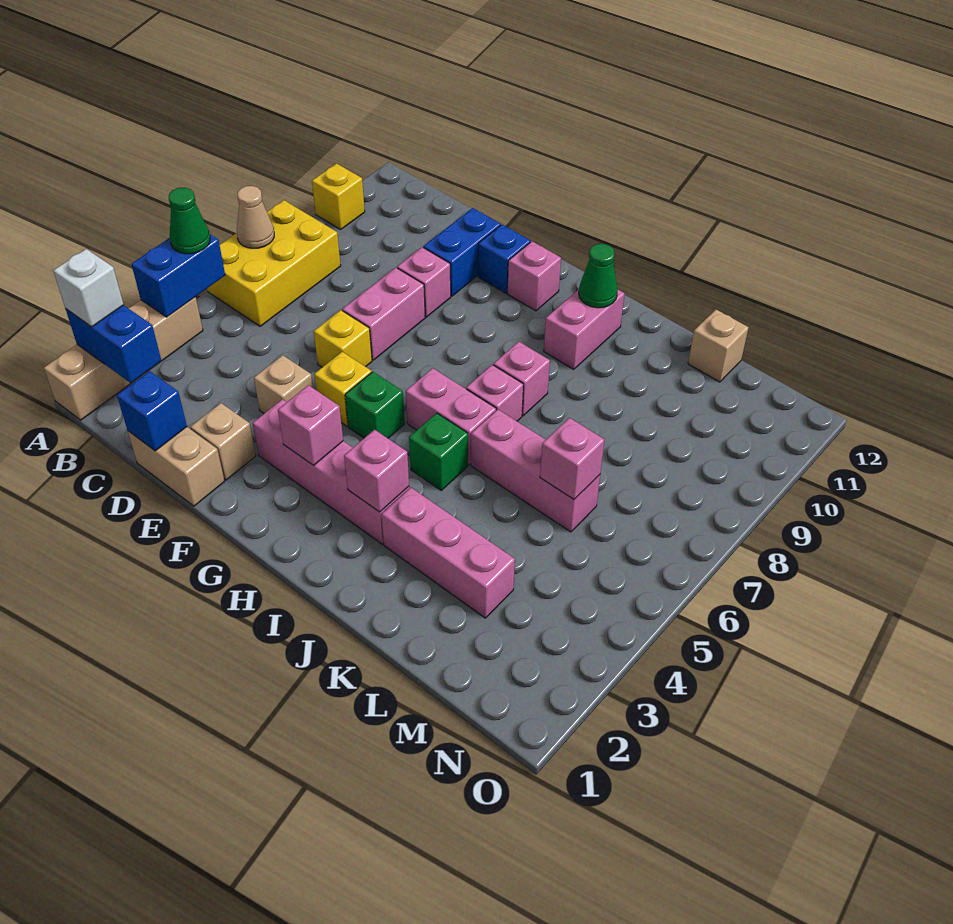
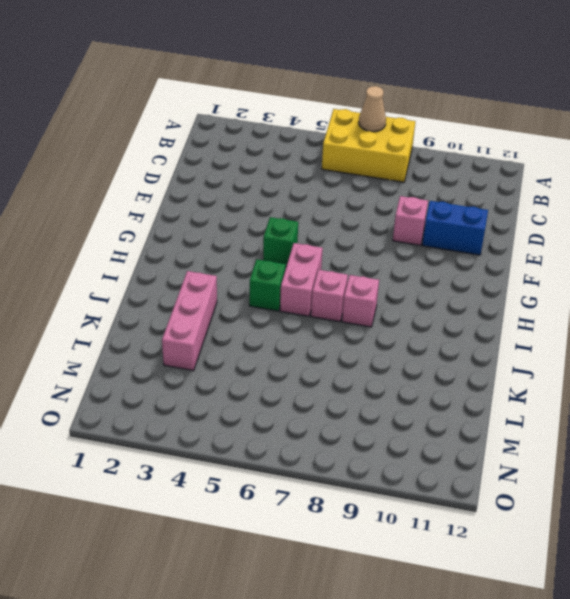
none -> tan brick A1:A4 level 1
none -> yellow brick A10 level 1
none -> tan brick D1:E1 level 1
none -> tan brick E2 level 1

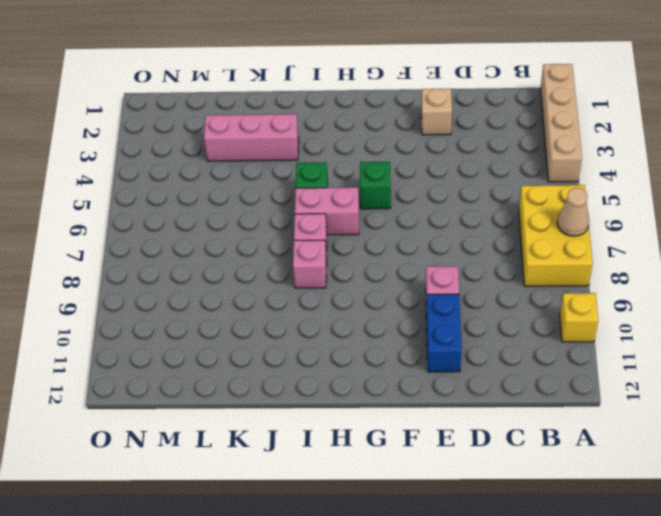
none -> tan brick D1:E1 level 1
none -> tan brick E4 level 1
none -> yellow brick E6 level 1
none -> pink brick E7:E8 level 1

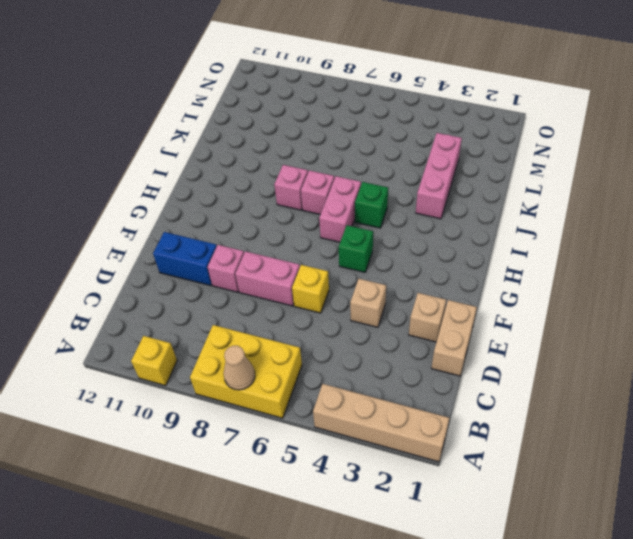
none -> pink brick F3:I3 level 1
none -> yellow brick F5 level 1
none -> blue brick F11 level 1
none -> pink brick G11 level 1

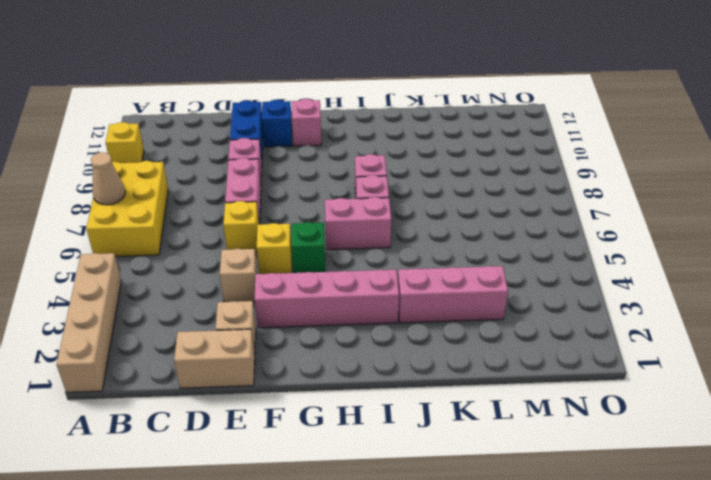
none -> green brick I5 level 1
none -> pink brick I10:I11 level 1
none -> pink brick J6:L6 level 1
none -> tan brick L12 level 1

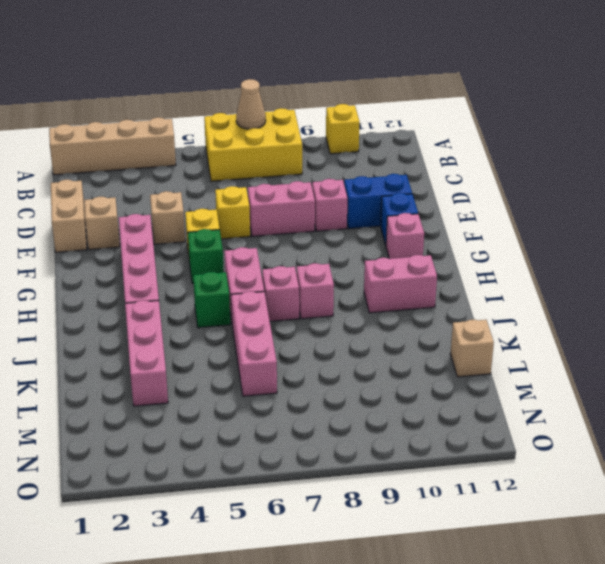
none -> blue brick A2:B2 level 2
none -> blue brick A4:A5 level 2
none -> blue brick D1 level 2
none -> pink brick G3 level 2

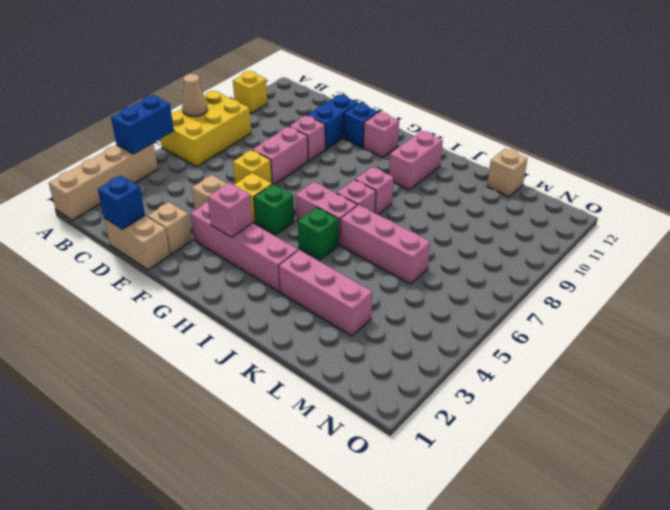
none -> blue brick A2:B2 level 2
none -> pink brick I3 level 2
none -> green cone I11 level 2
none -> pink brick L6 level 2

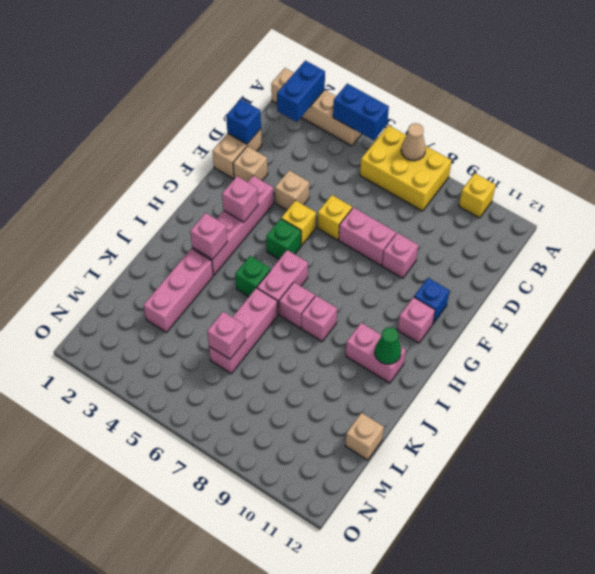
none -> blue brick E10:E11 level 1
none -> white brick A2 level 3
none -> green cone A5 level 3

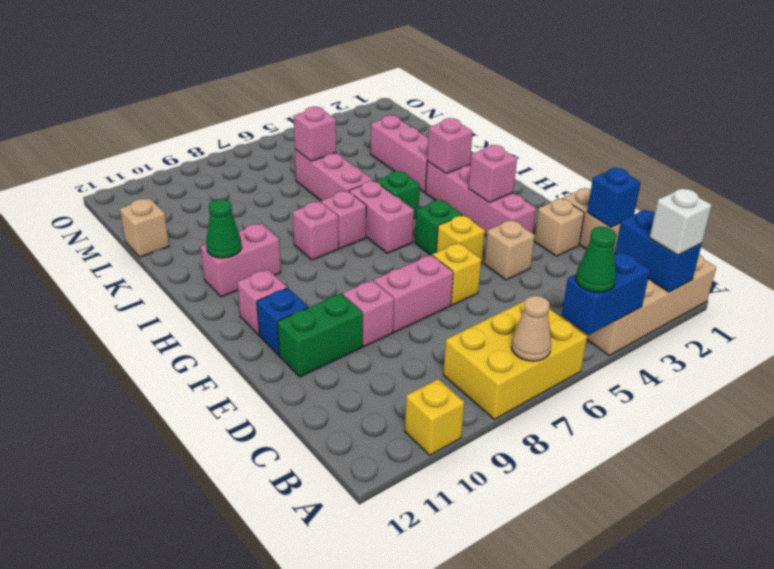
green brick E10:E11 level 1 -> blue brick E10:E11 level 1

